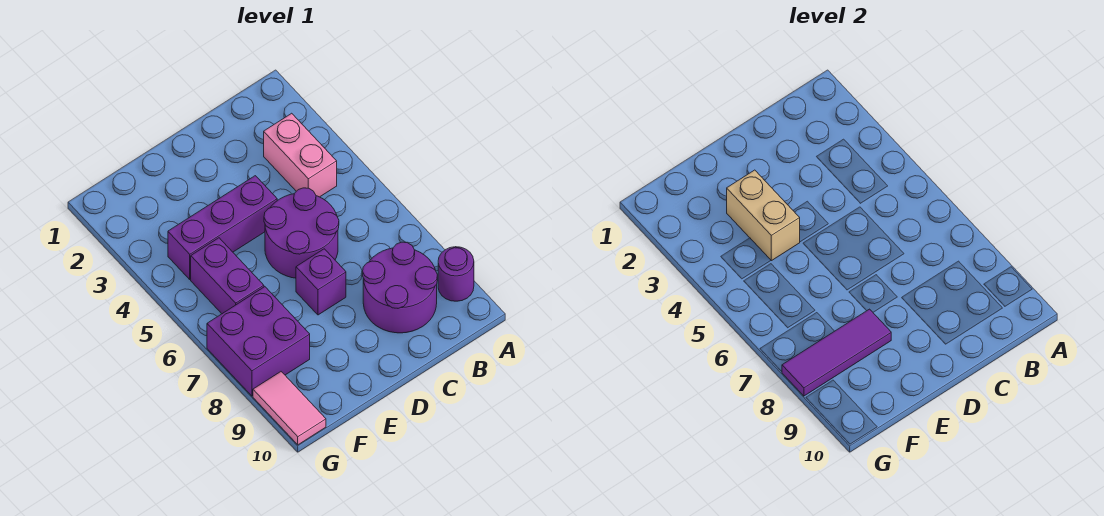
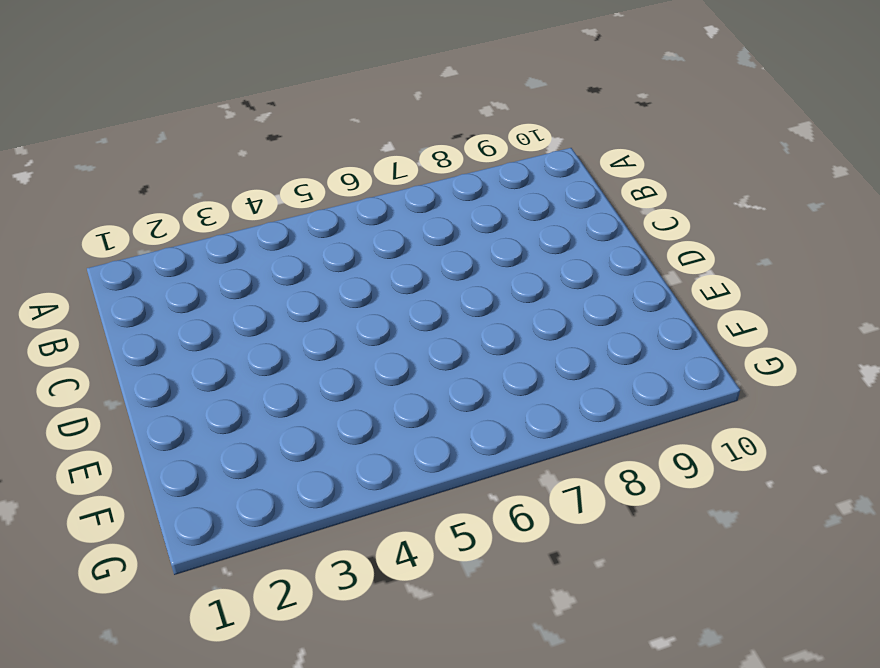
none -> purple round brick A9 level 1
none -> pink brick B3:B4 level 1

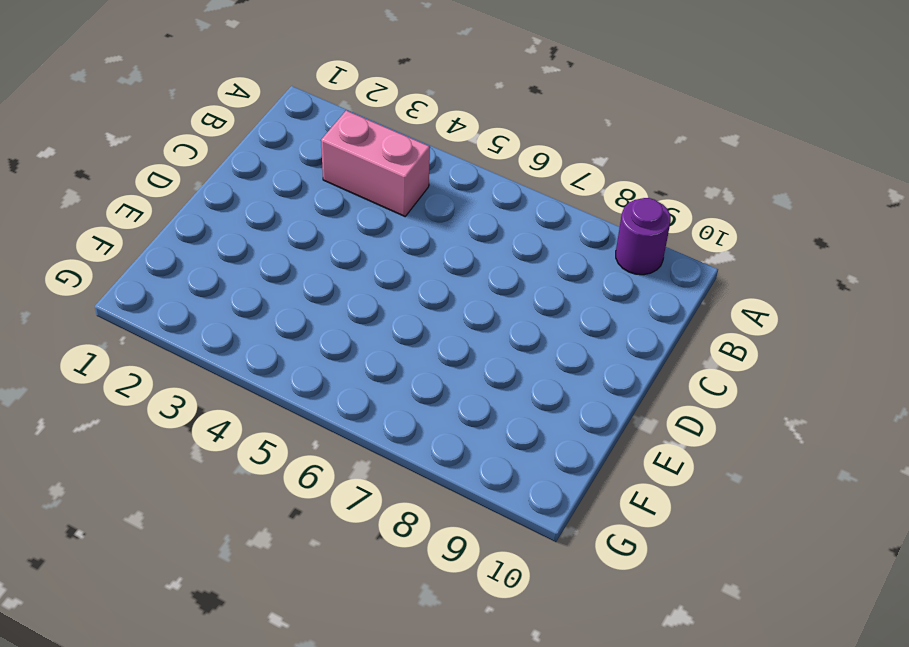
none -> purple round brick B8:C9 level 1
none -> purple round brick C5:D6 level 1

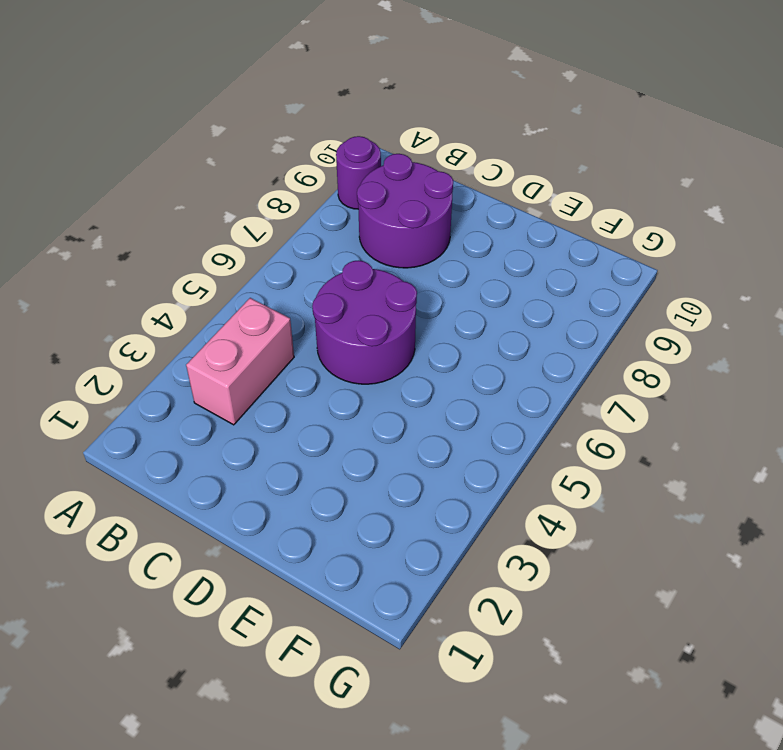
none -> purple brick D4:F4 level 1
none -> purple brick D7 level 1

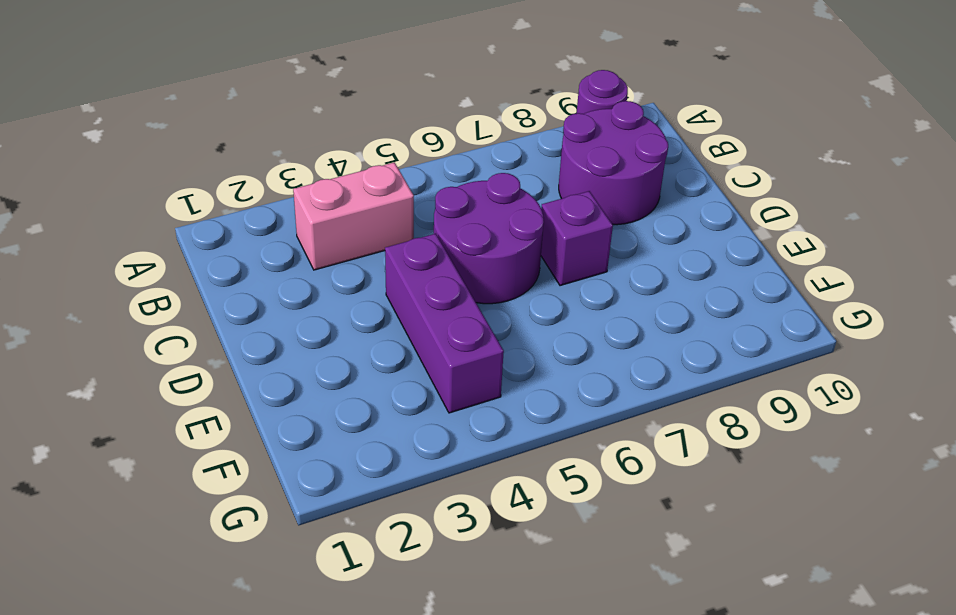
none -> purple brick F5:F6 level 1
none -> purple brick F7:G8 level 1

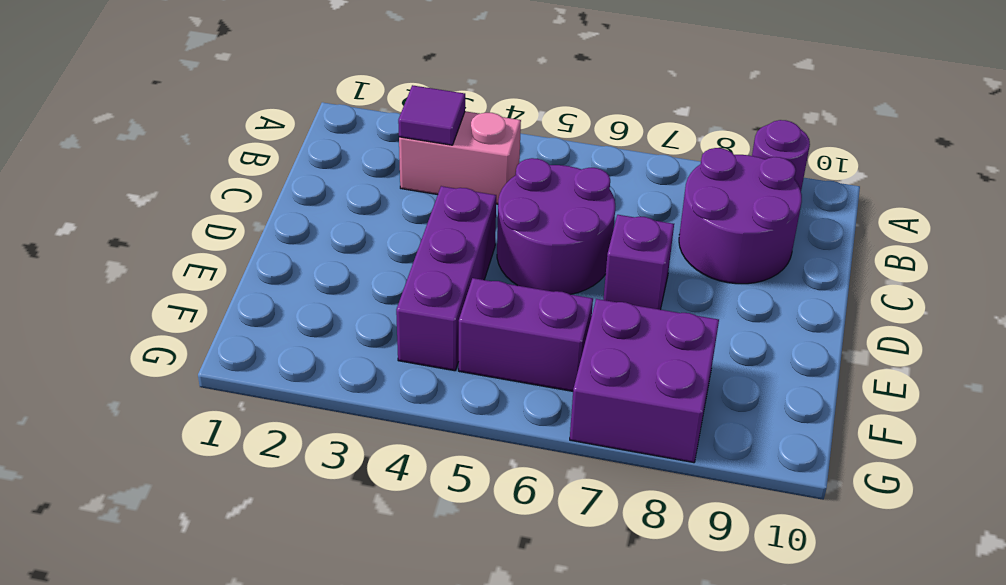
purple tile B3 level 2 -> none
none -> pink tile G9:G10 level 1
none -> tan brick E3:E4 level 2

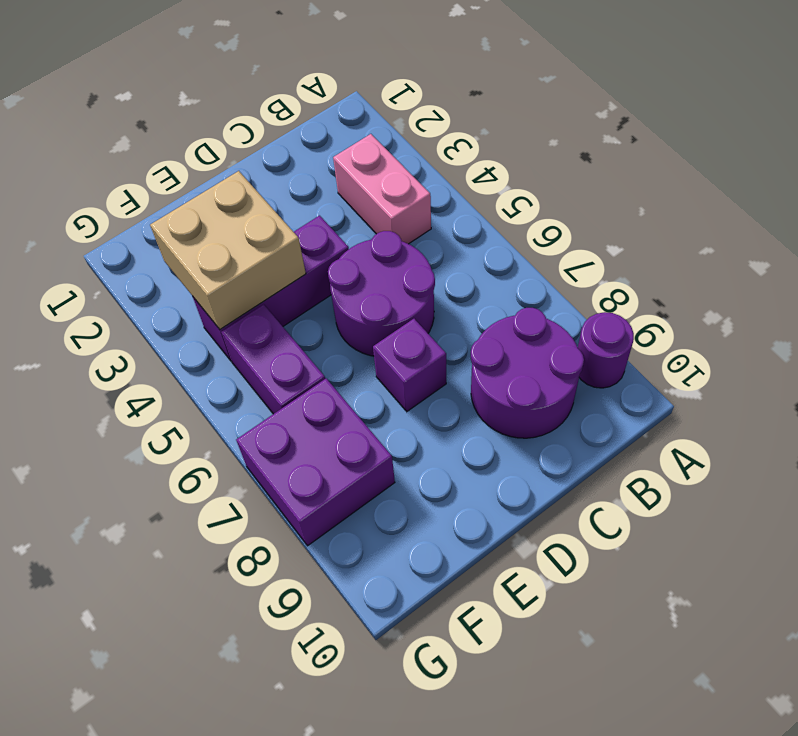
tan brick E3:F4 level 2 -> tan brick E3:E4 level 2
none -> pink tile G9:G10 level 1
none -> purple tile E8:G8 level 2

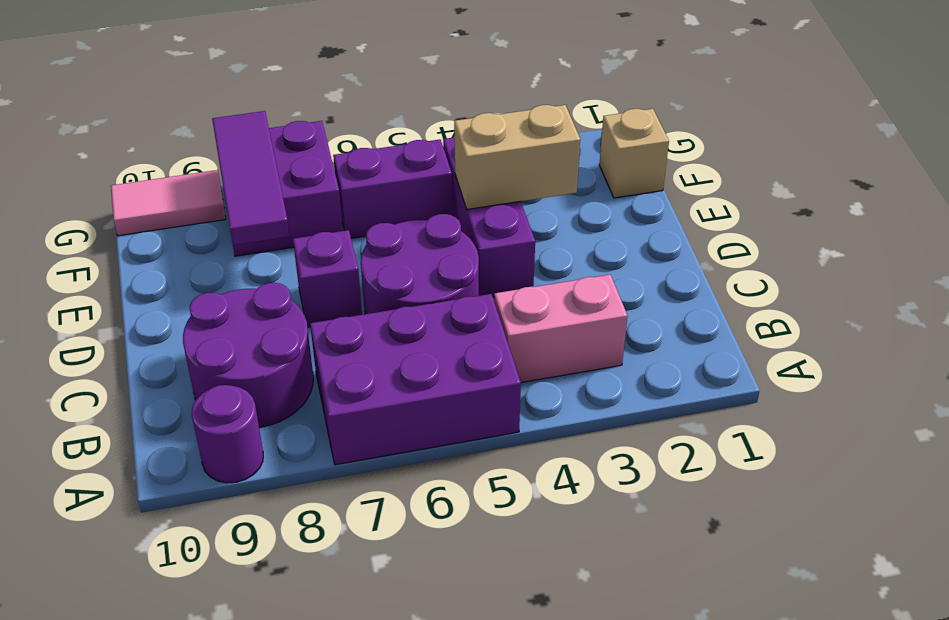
purple brick A5:B7 level 1 -> none
tan brick F1 level 1 -> none

